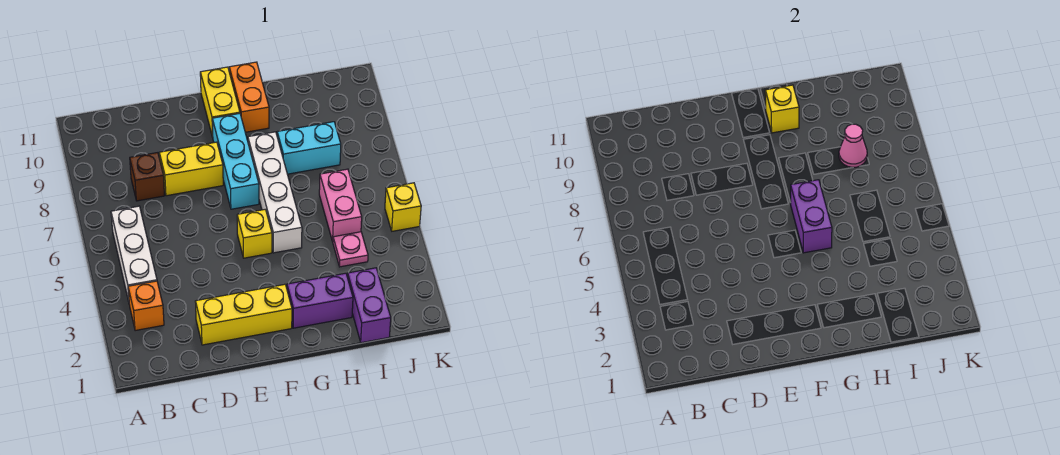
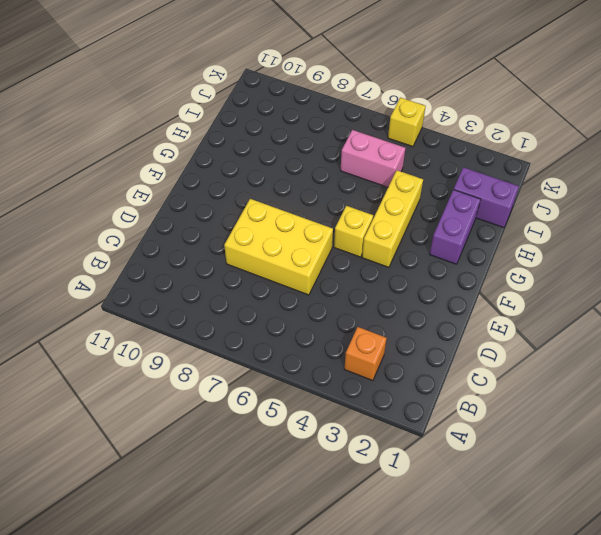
yellow brick D6:E8 level 1 -> yellow brick D8:E8 level 1
yellow brick F4:H4 level 1 -> yellow brick D2:F2 level 1
none -> white brick B4:B6 level 1
none -> brown brick C8 level 1
none -> cyan brick F7:F9 level 1

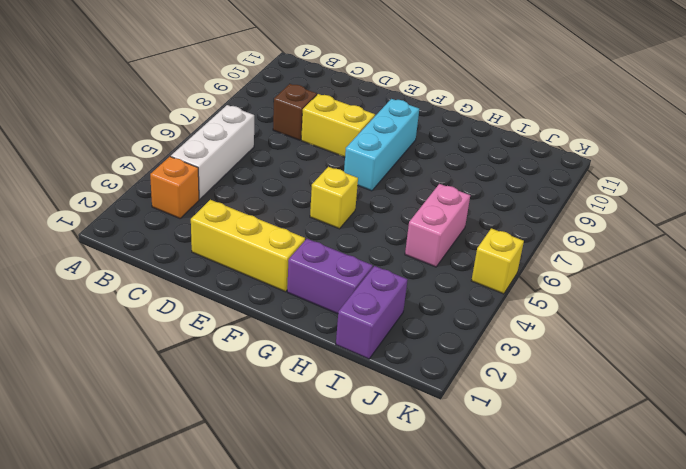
none -> yellow brick F10:F11 level 1
none -> white brick G5:G8 level 1
none -> orange brick G10:G11 level 1

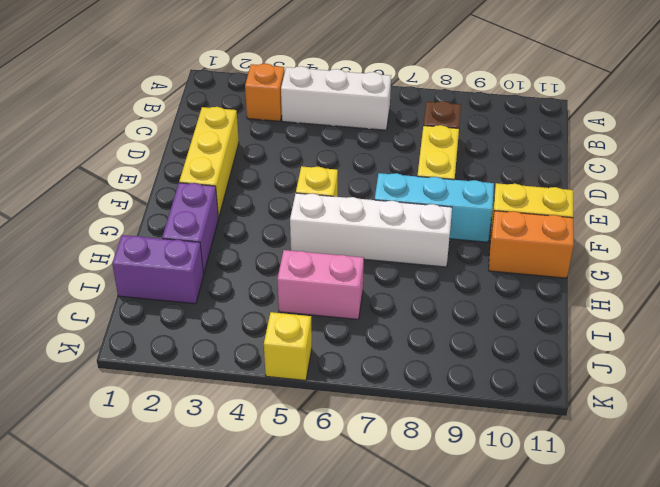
none -> cyan brick H8:I8 level 1
none -> pink plate I4 level 1
none -> purple brick G5:G6 level 2

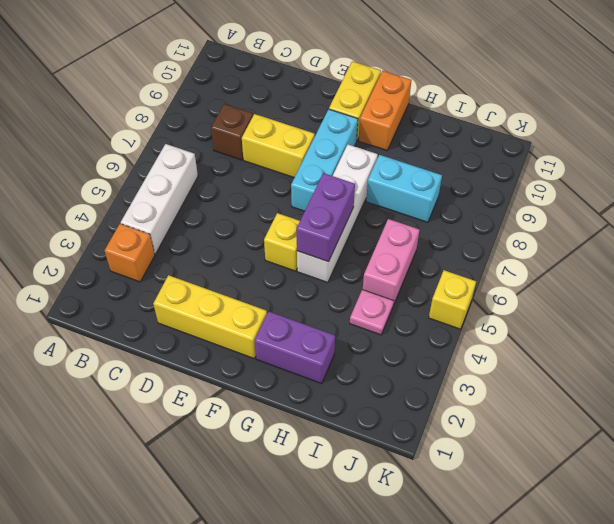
none -> purple brick I1:I2 level 1
none -> yellow brick G10 level 2
none -> pink cone I8 level 2

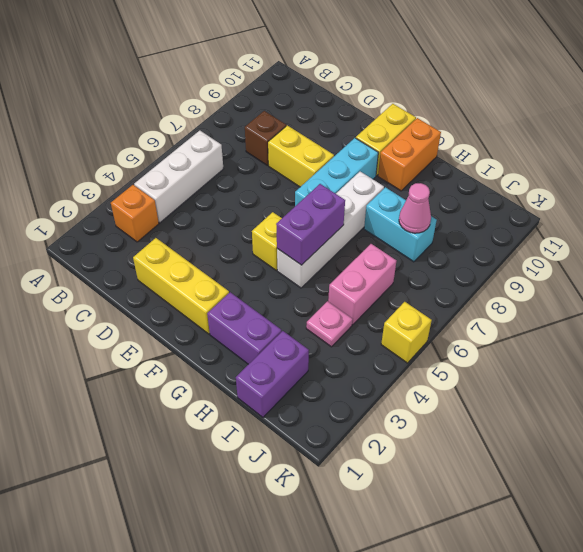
none -> yellow brick G10 level 2

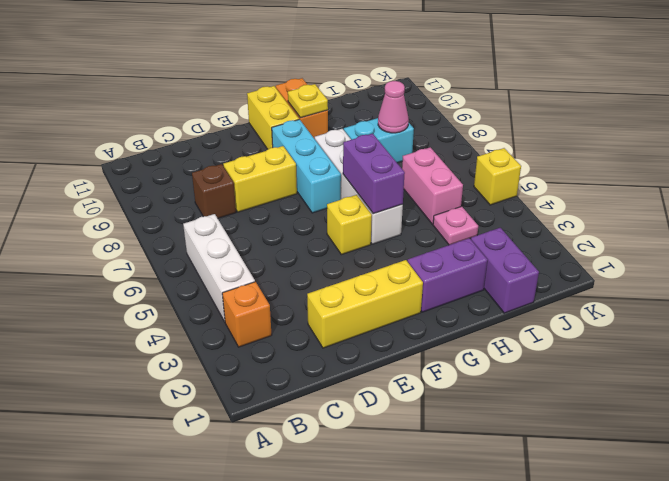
yellow plate G10 level 2 -> yellow brick G10 level 2

